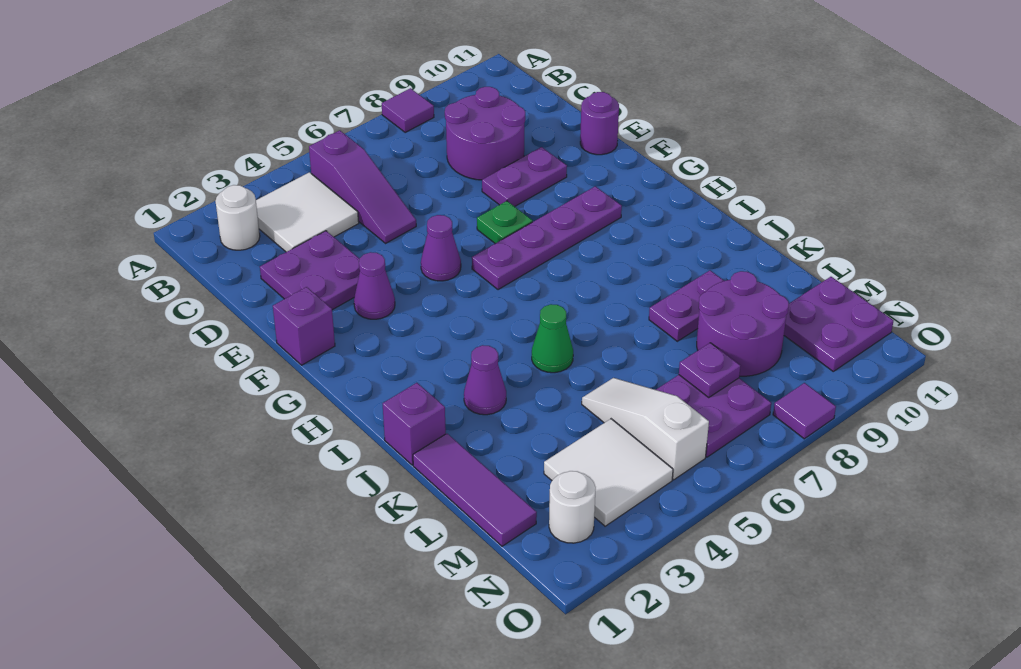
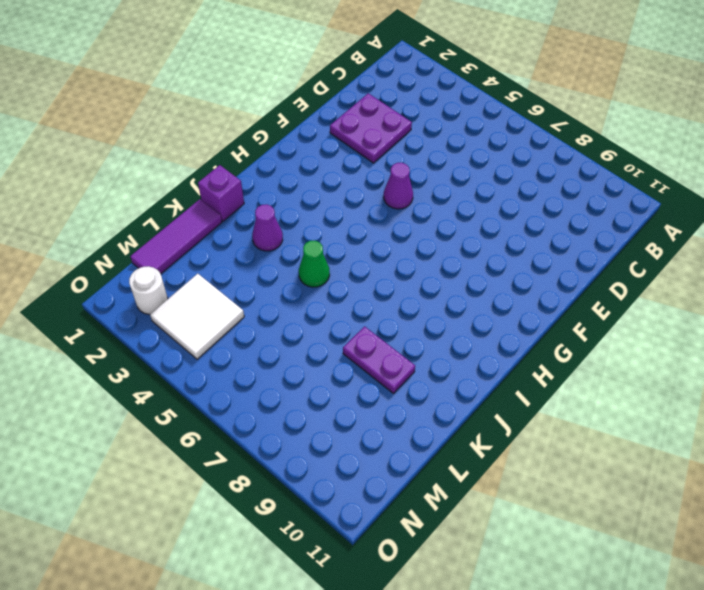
none -> purple tile A8 level 1
none -> white round brick B2 level 1
none -> white tile B3:C4 level 1

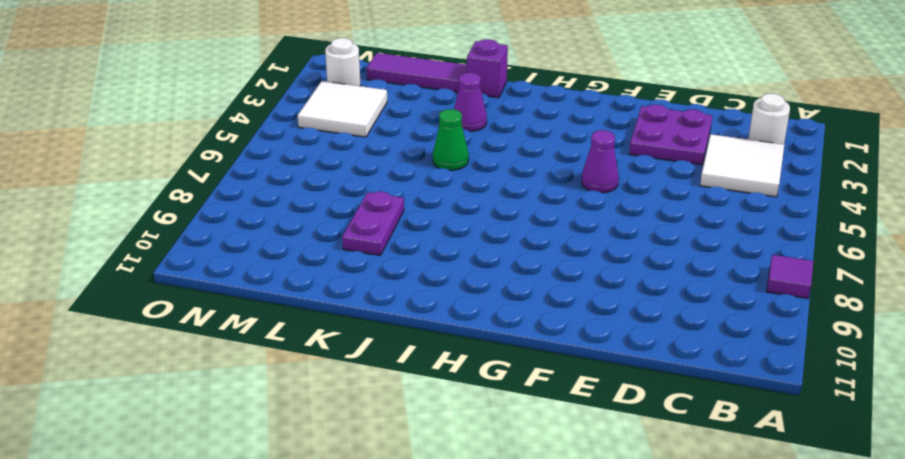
none -> purple slope B5:D5 level 1 top B
none -> purple round brick C8:D9 level 1
none -> purple plate E8:E9 level 1

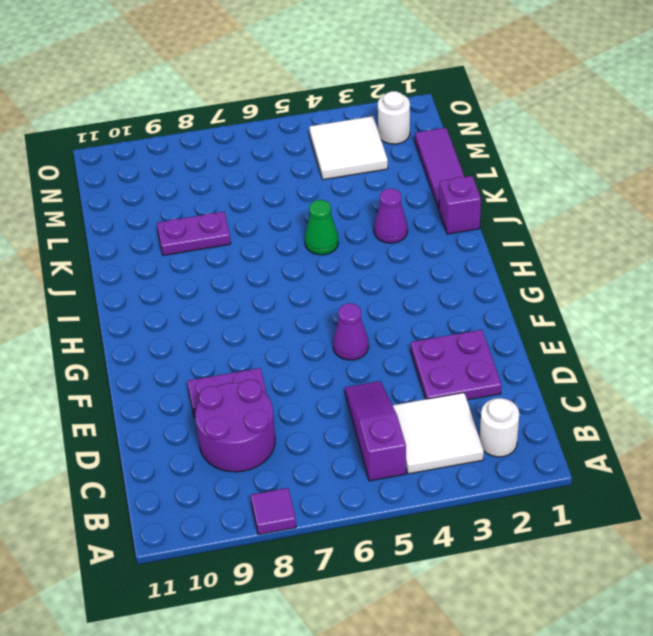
none -> purple round brick E11 level 1
none -> purple brick F1 level 1
none -> purple cone F3 level 1

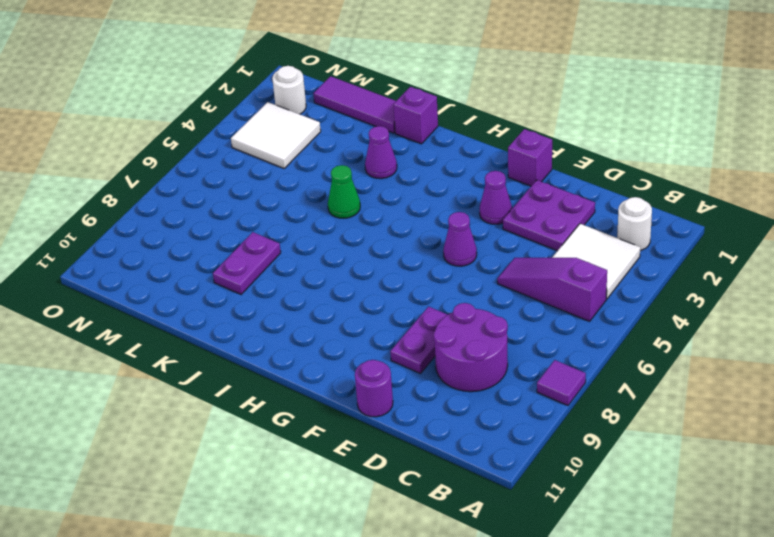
none -> green plate F7 level 1
none -> purple plate G6:G9 level 1
none -> white slope L5:N5 level 1 top N

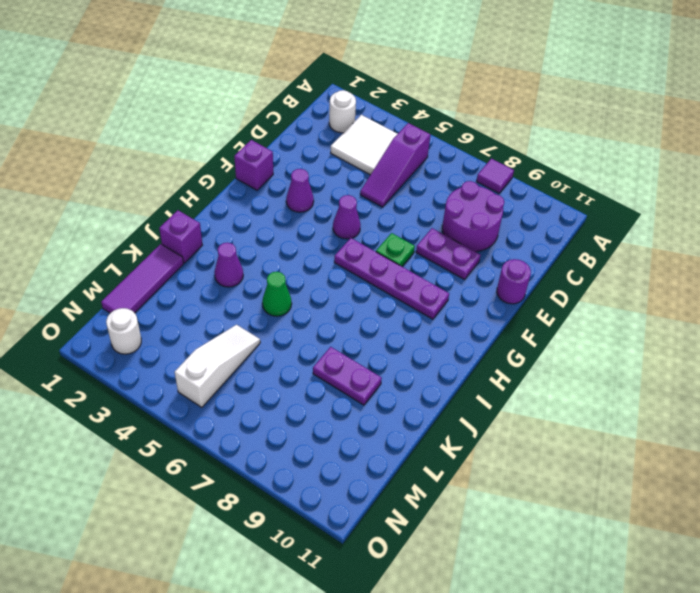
none -> purple plate D2:E3 level 1
none -> purple round brick L8:M9 level 1
none -> white tile M3:N4 level 1

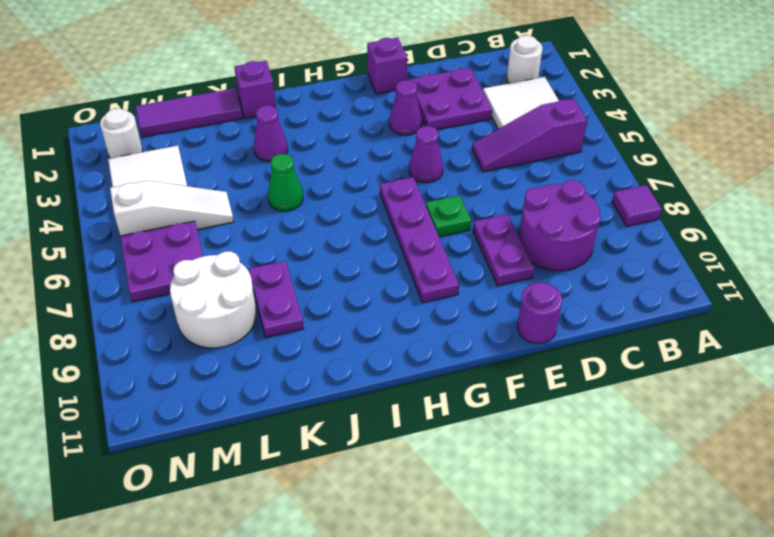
white round brick L8:M9 level 1 -> purple round brick L8:M9 level 1
none -> purple plate M10:N11 level 1
none -> purple tile O8 level 1
none -> purple plate M7 level 2

